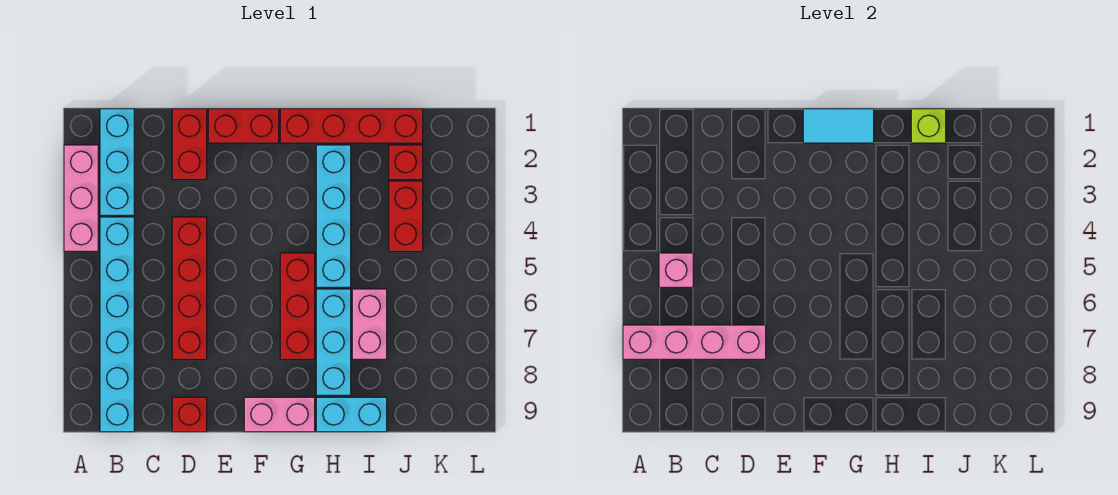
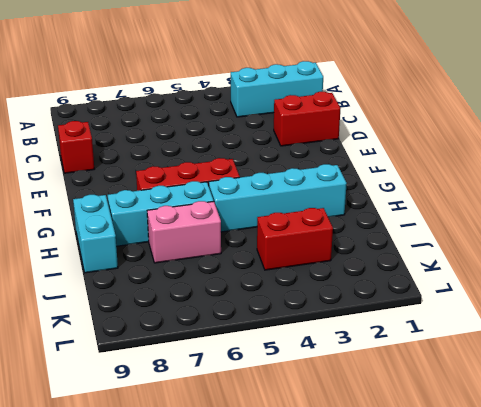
none -> pink brick A2:A4 level 1
none -> cyan brick B4:B9 level 1
none -> red brick D4:D7 level 1

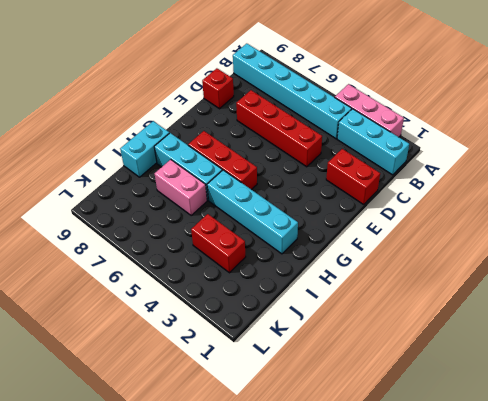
none -> red brick E1:F1 level 1
none -> pink brick F9:G9 level 1
none -> red brick G1:J1 level 1

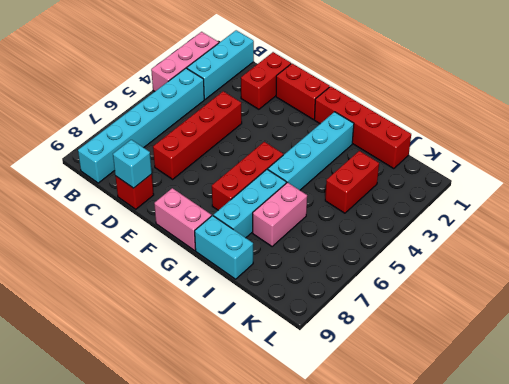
cyan brick D9 level 2 -> none
none -> red brick J2 level 1
none -> pink brick A7:D7 level 2
none -> pink brick B5 level 2

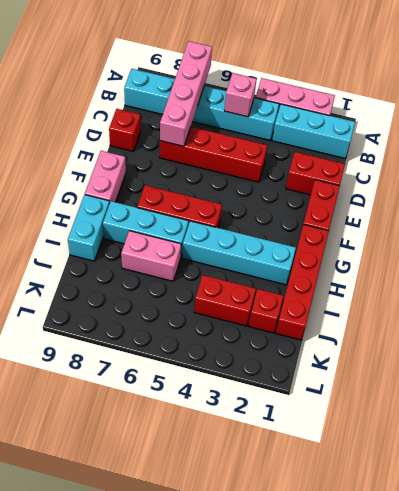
none -> cyan tile F1:G1 level 2
none -> lime brick I1 level 2

